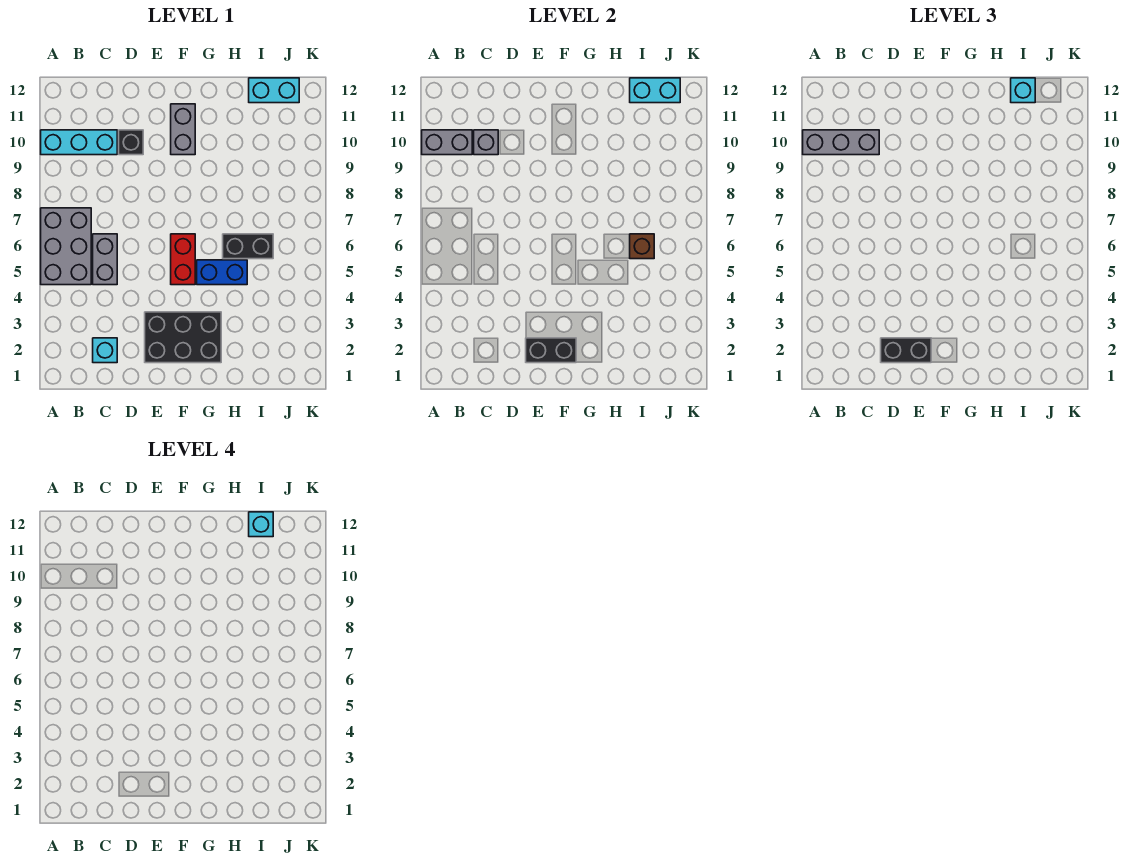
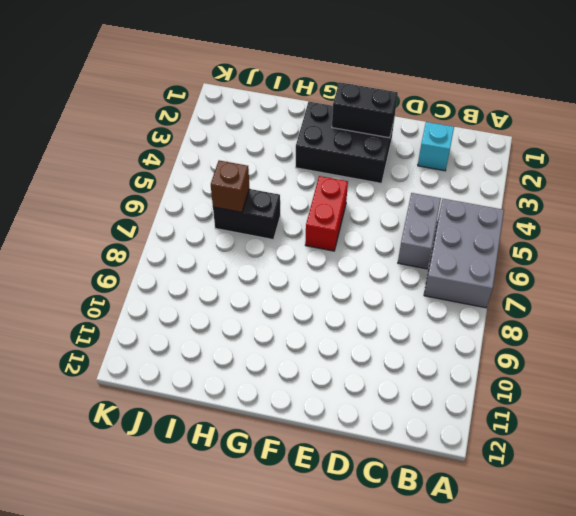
none -> cyan brick A10:C10 level 1
none -> black brick D10 level 1
none -> grey brick F10:F11 level 1

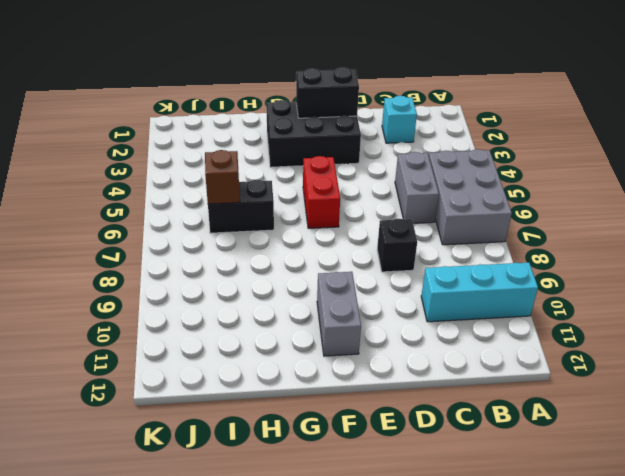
black brick D8 level 1 -> black brick D10 level 1
none -> blue brick G5:H5 level 1
none -> cyan brick I12:J12 level 1
none -> grey brick A10:B10 level 2

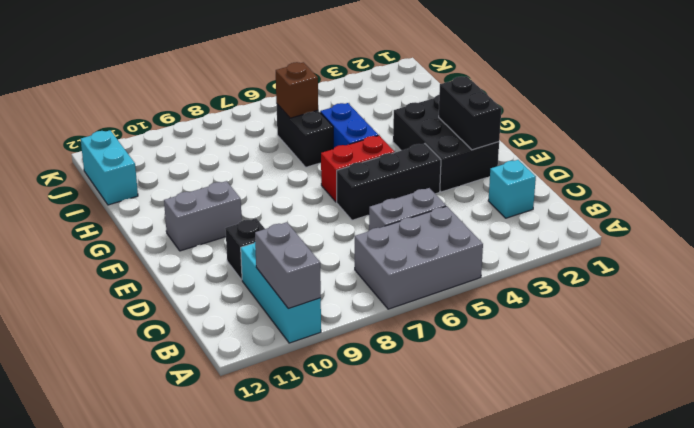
black brick E4:E6 level 1 -> none
none -> grey brick C10 level 2
none -> cyan brick I12:J12 level 2
none -> grey brick A10:C10 level 3

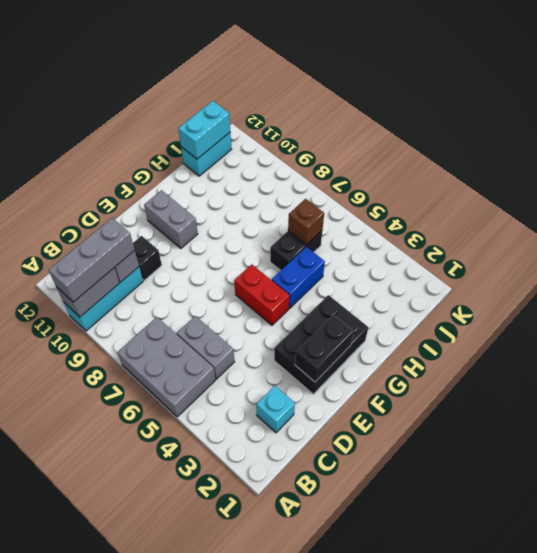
none -> black brick D2:E2 level 3
none -> cyan brick I12 level 3
none -> cyan brick I12 level 4

